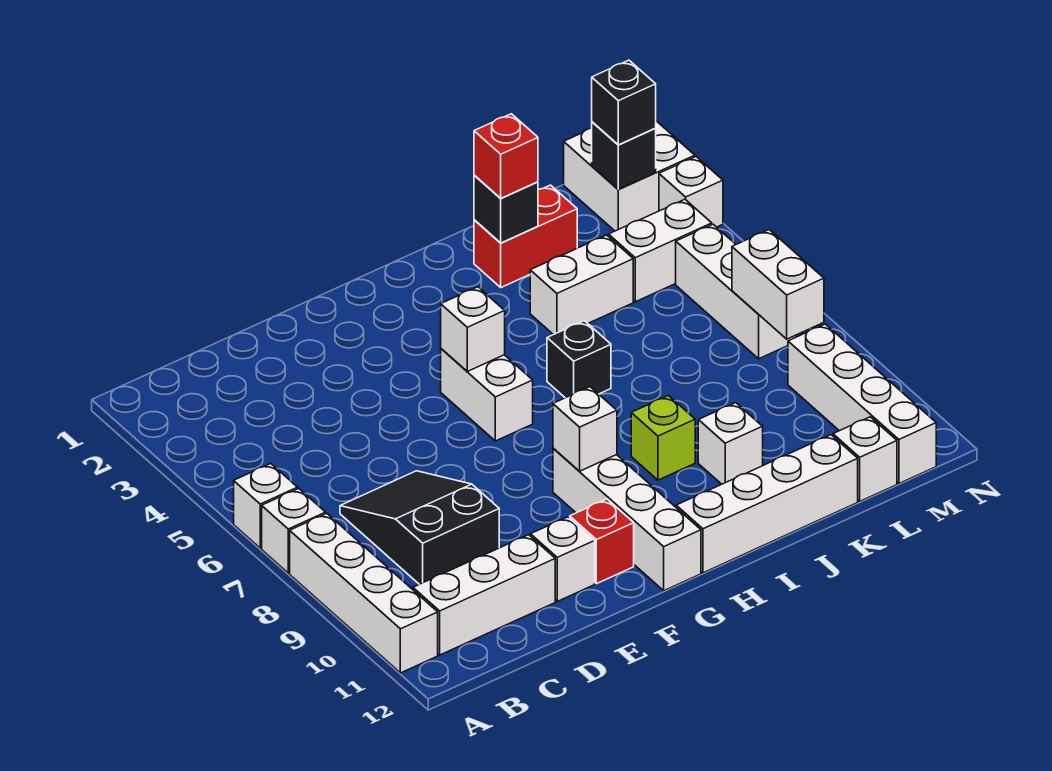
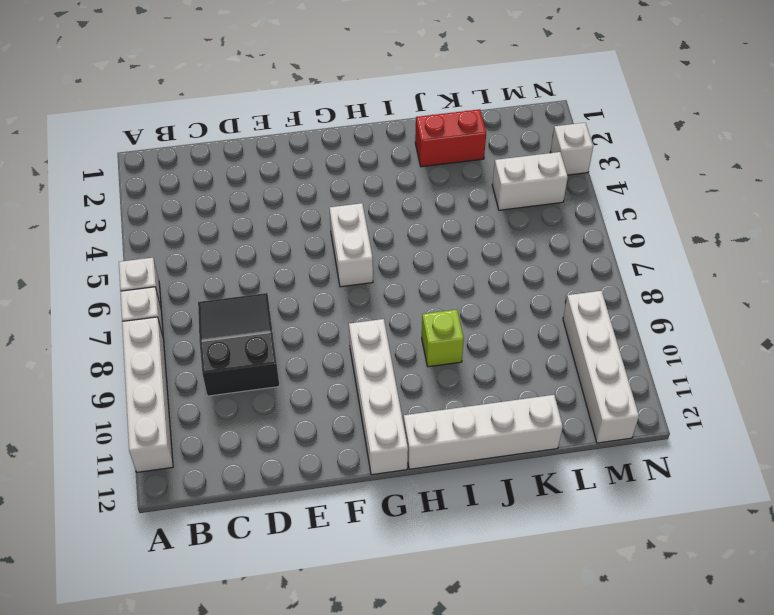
none -> white brick B11:D11 level 1
none -> white brick E11 level 1
none -> red brick F11 level 1

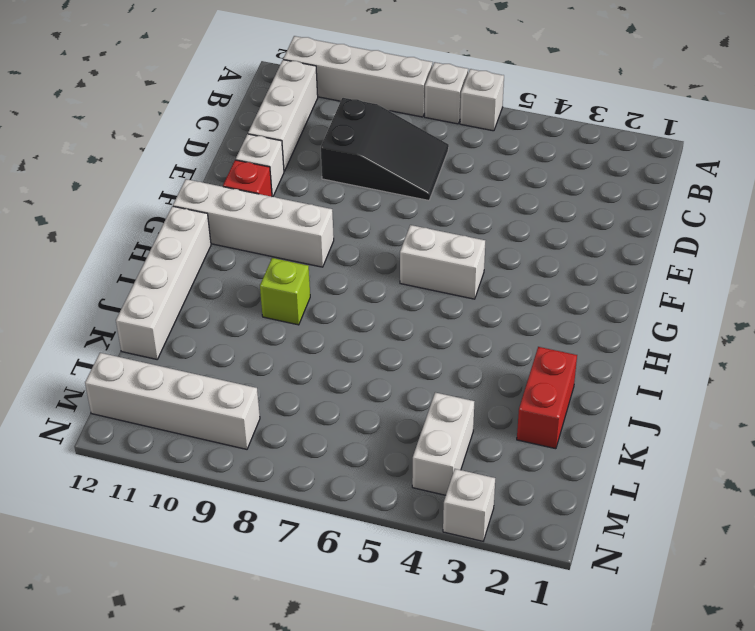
none -> black brick I6 level 1
none -> white brick J4:K4 level 1
none -> white brick J10 level 1

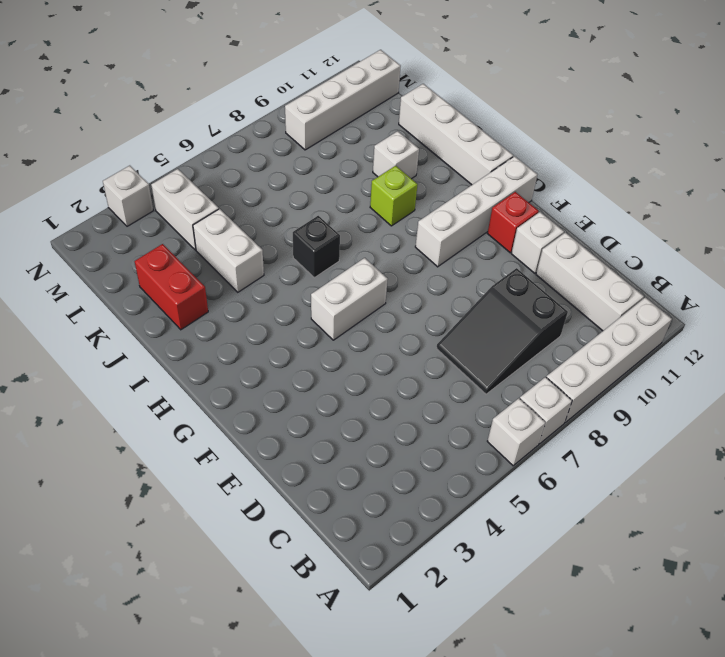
none -> white brick L12 level 1
none -> white brick M1:N2 level 1
none -> white brick M5:M7 level 1

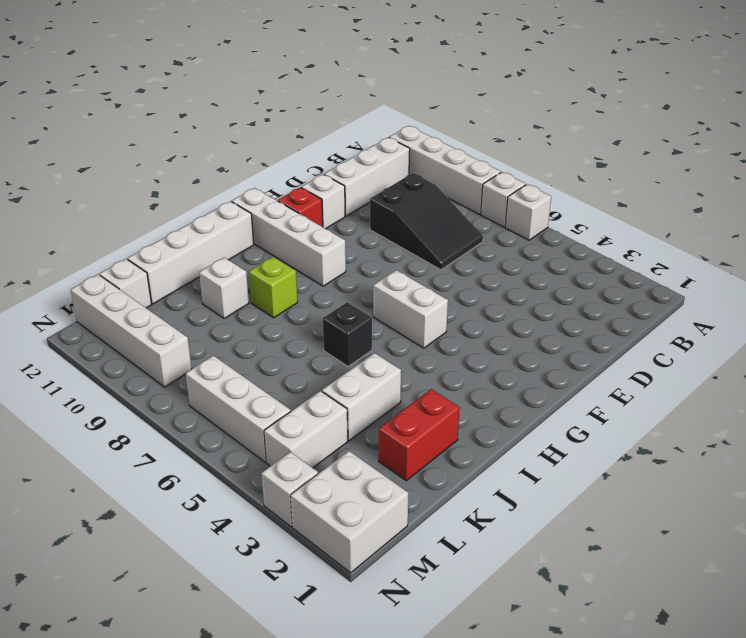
none -> white brick G5 level 2
none -> white brick G9 level 2
none -> black brick J2 level 2

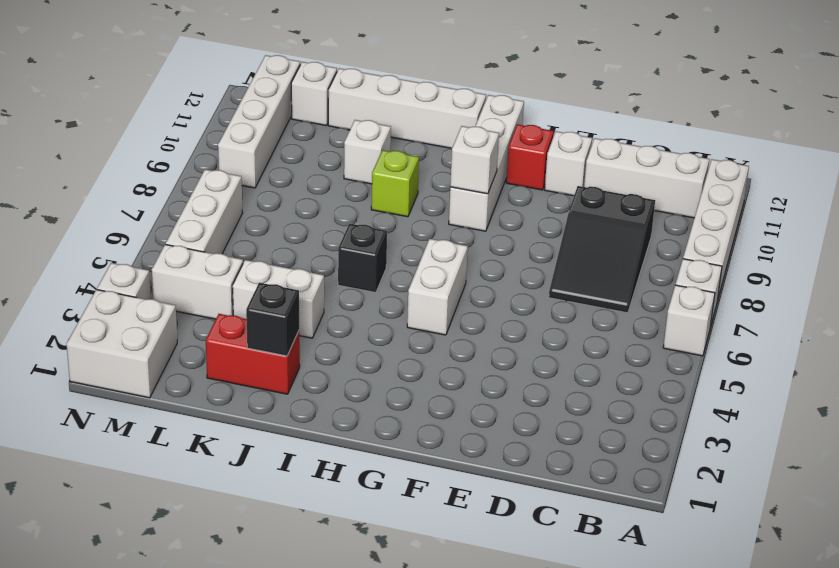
none -> white brick G5 level 2
none -> black brick M2 level 2
none -> white brick M7:M8 level 2

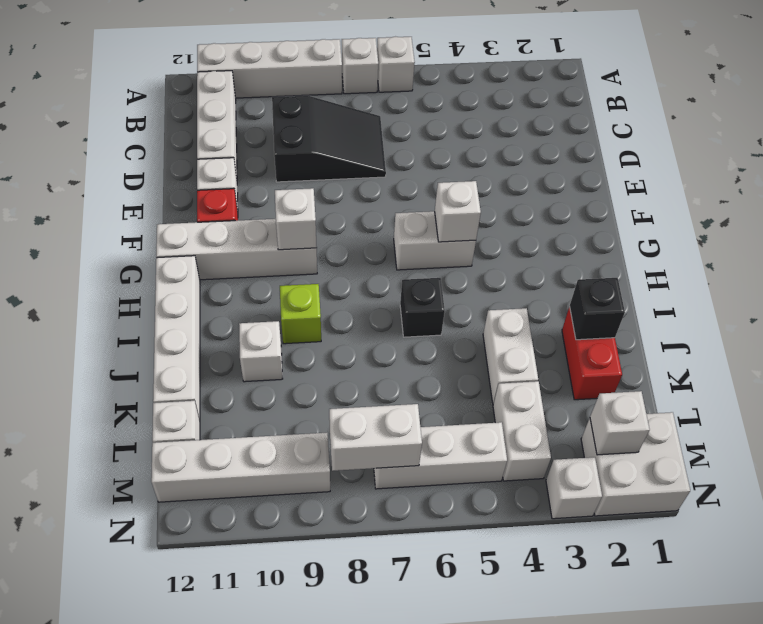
white brick M2 level 2 -> black brick M2 level 2
none -> red brick J2 level 3
none -> black brick M2 level 3

